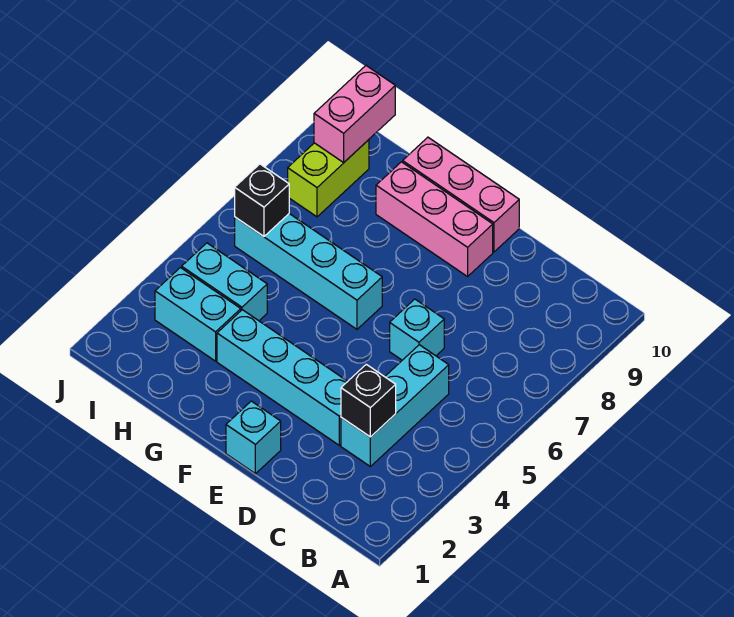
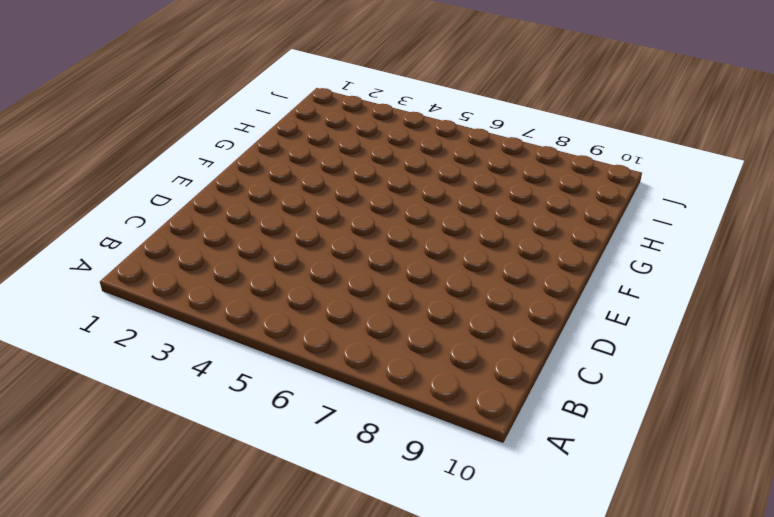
none -> cyan brick C3:C5 level 1
none -> cyan brick D3:G3 level 1
none -> cyan brick D6 level 1

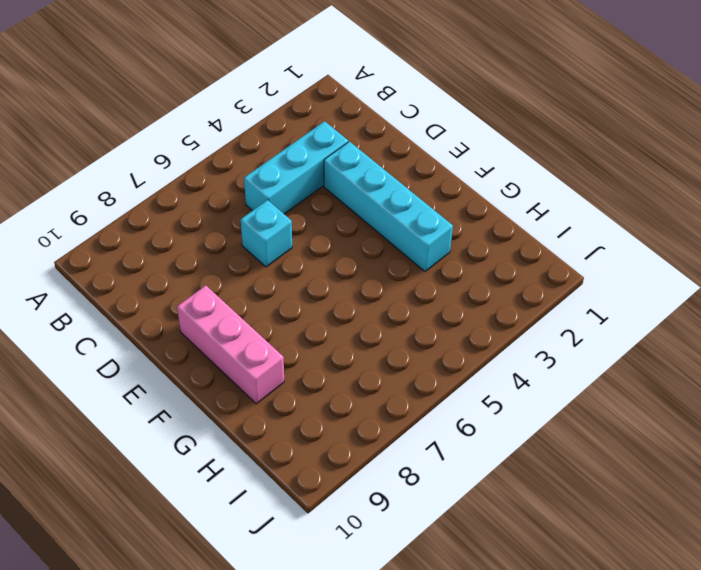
none -> cyan brick E1 level 1
none -> pink brick E10:G10 level 1
none -> cyan brick F6:I6 level 1

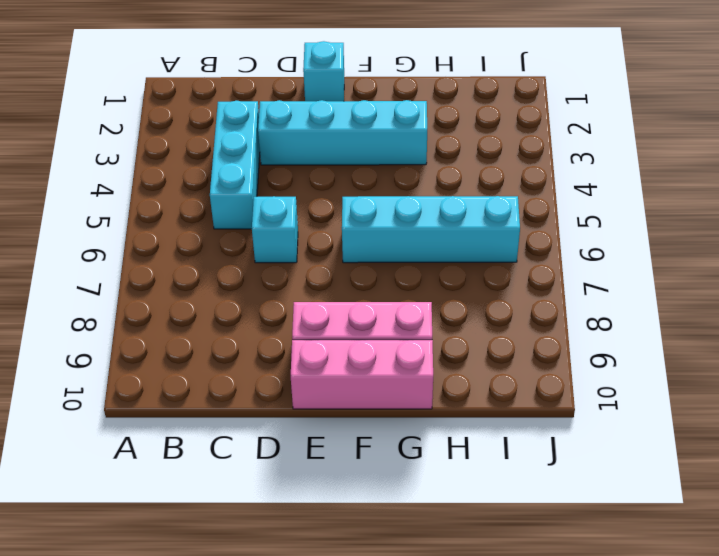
none -> cyan brick H3:I3 level 1
none -> cyan brick H4:I4 level 1
none -> lime brick I8:I9 level 1

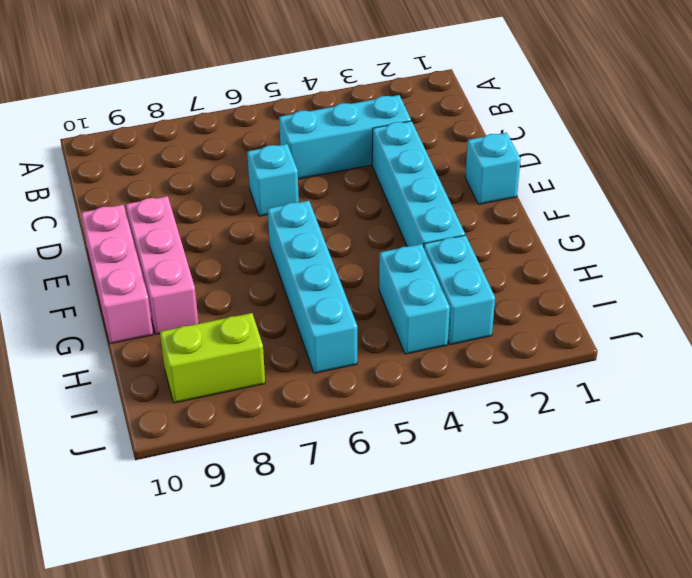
none -> black brick C3 level 2
none -> black brick I6 level 2
none -> pink brick I9:I10 level 2

